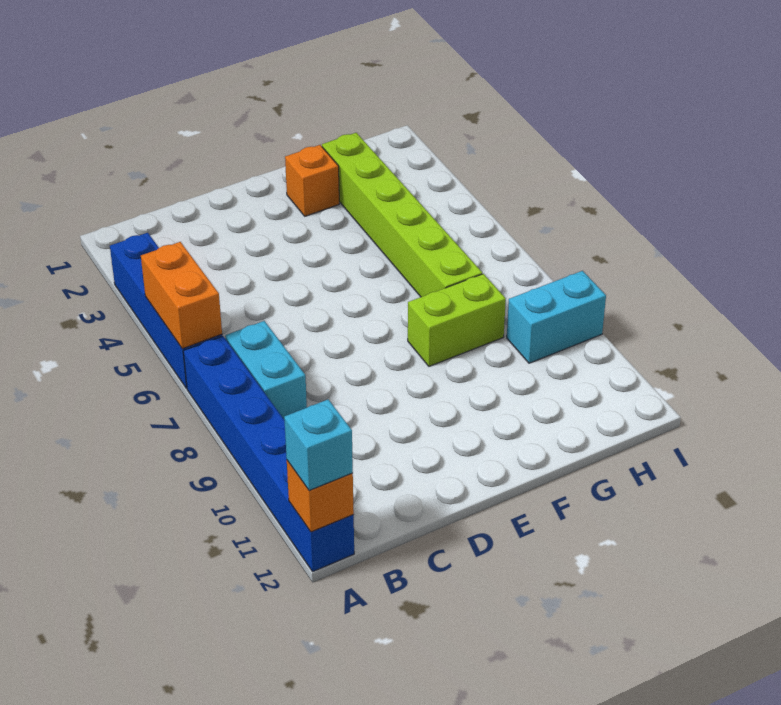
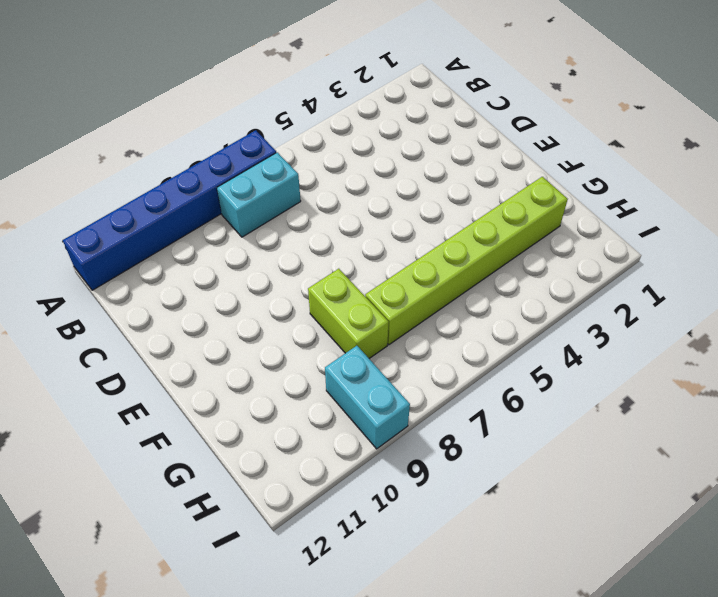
none -> blue brick A3:A6 level 1
none -> orange brick F2 level 1

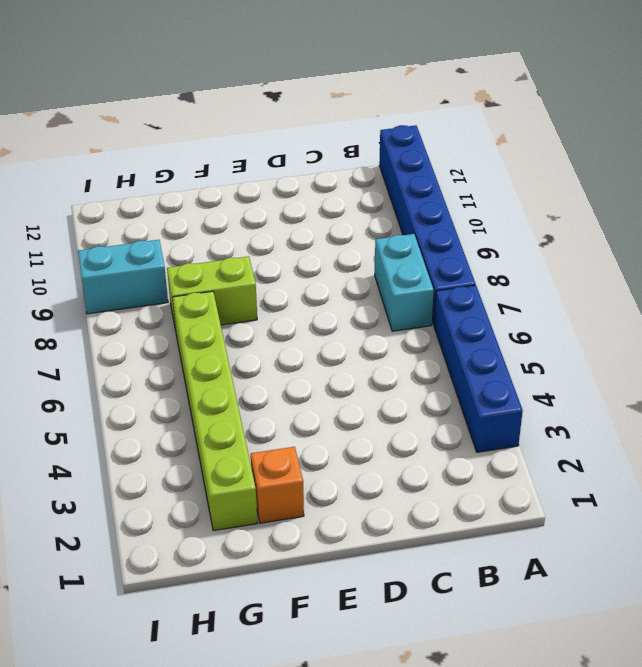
none -> orange brick A5:A6 level 2
none -> orange brick A12 level 2

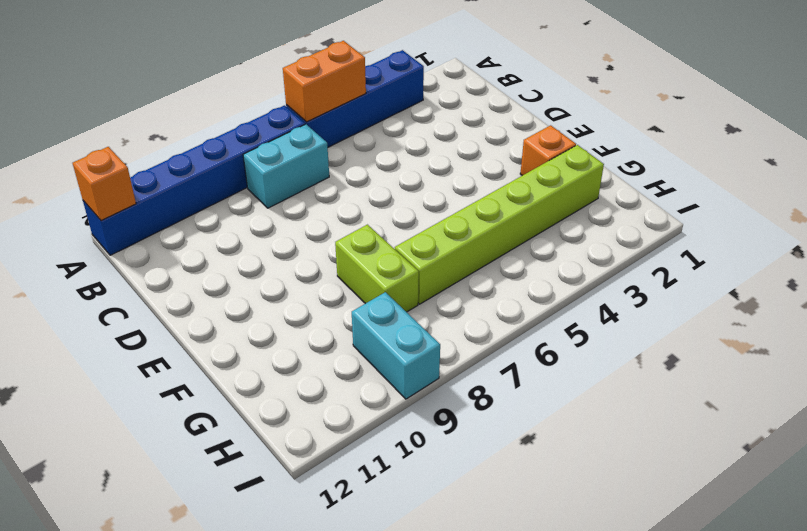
none -> cyan brick A12 level 3

